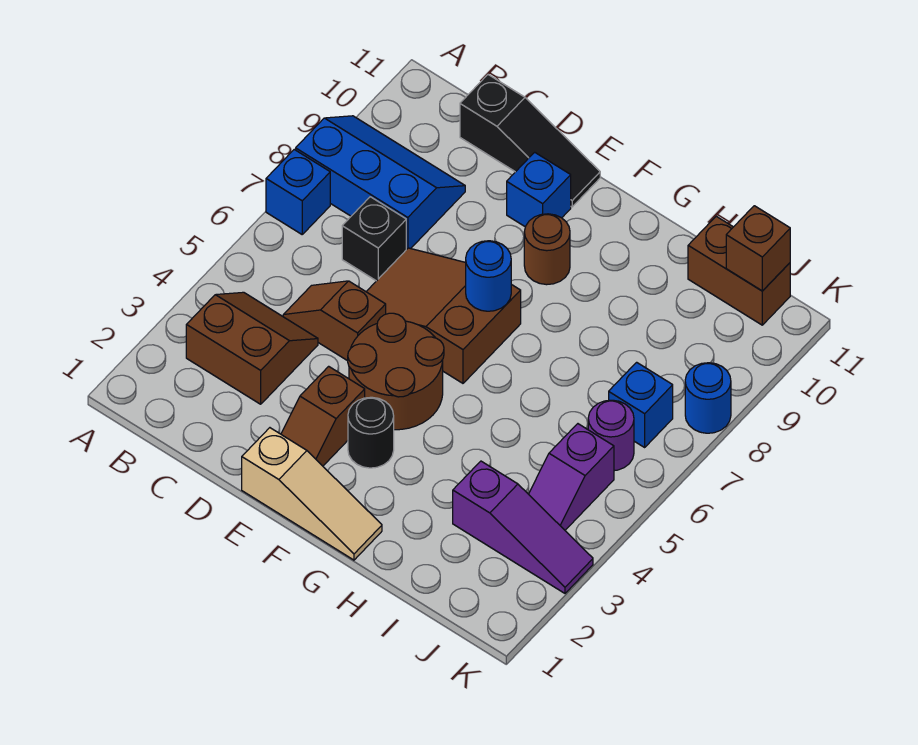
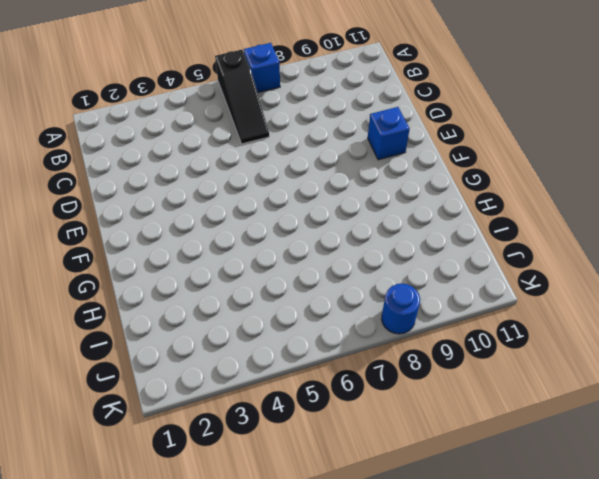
black slope A6:C6 level 1 top A -> black slope C11:E11 level 1 top C
none -> blue slope A8:C9 level 1 top 8
none -> brown slope B3:C4 level 1 top 3
none -> brown slope C5:D5 level 1 top D

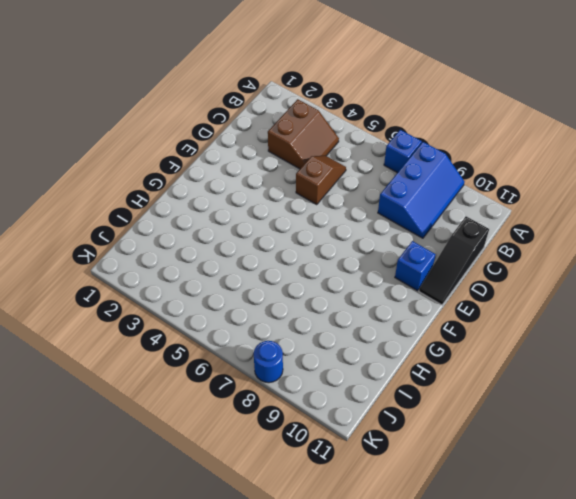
none -> black brick C7 level 1
none -> brown slope D6:F7 level 1 top F
none -> tan slope E1:G1 level 1 top E

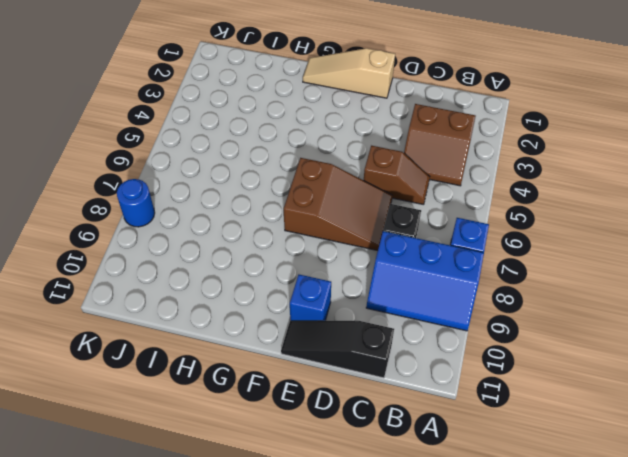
none -> brown slope E2:E3 level 1 top 3
none -> brown round brick E4:F5 level 1
none -> black round brick F3 level 1

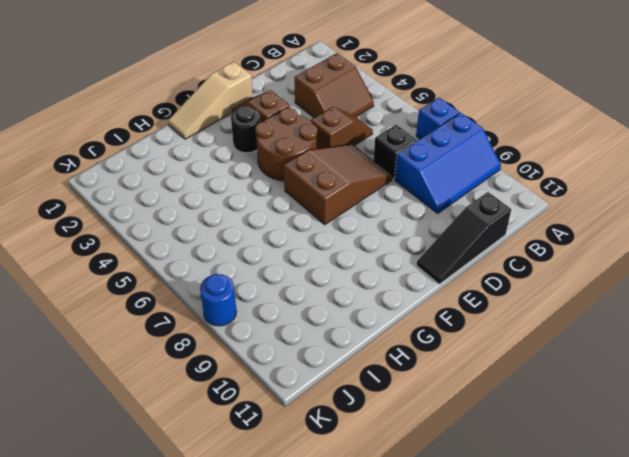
none -> blue brick E10 level 1
none -> brown round brick F9 level 1
none -> purple slope I3:K3 level 1 top I

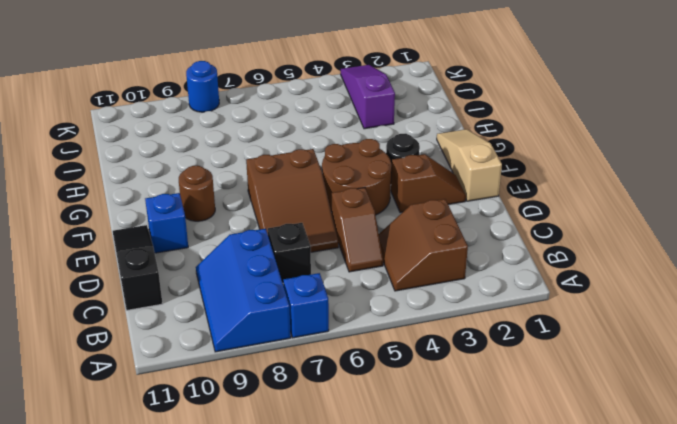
none -> brown brick I11:J11 level 1
none -> purple slope J4:J5 level 1 top 5
none -> purple round brick J6 level 1

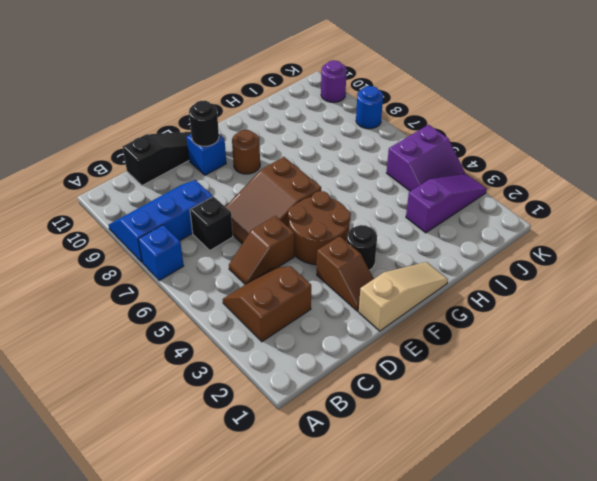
black round brick E10 level 2 -> none
purple slope J4:K5 level 1 top 5 -> purple slope J4:J5 level 1 top 5
purple round brick K10 level 1 -> purple round brick J6 level 1
none -> brown brick I11:J11 level 1
none -> blue brick J7 level 1
none -> blue round brick F7 level 2

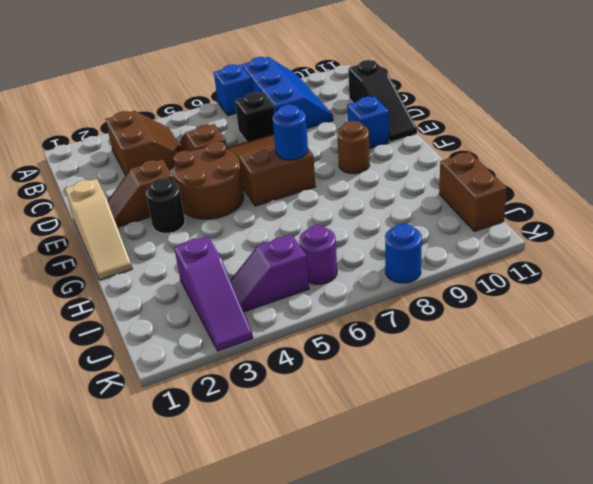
none -> blue brick J7 level 1
none -> brown brick J11 level 2

